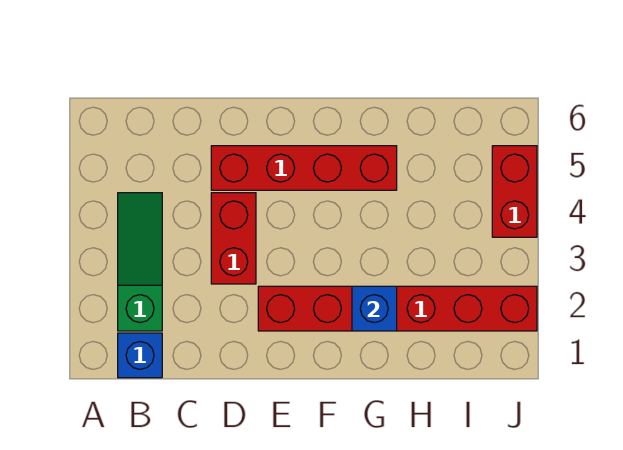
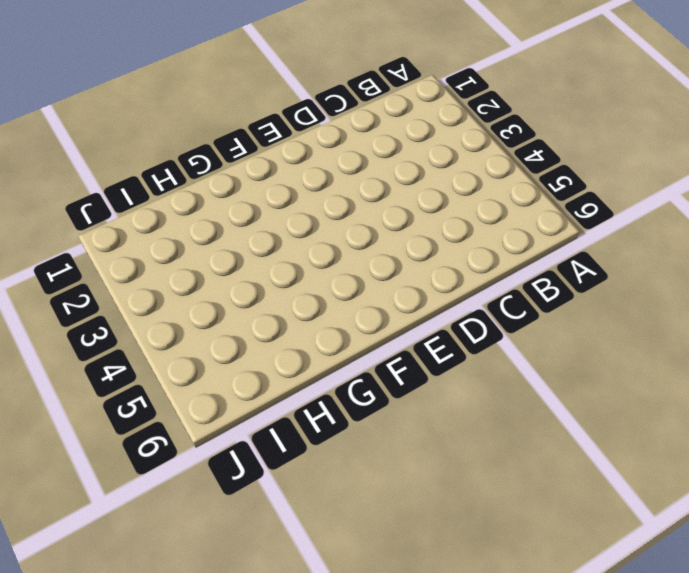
none -> blue brick B1 level 1
none -> green slope B2:B4 level 1 top 2

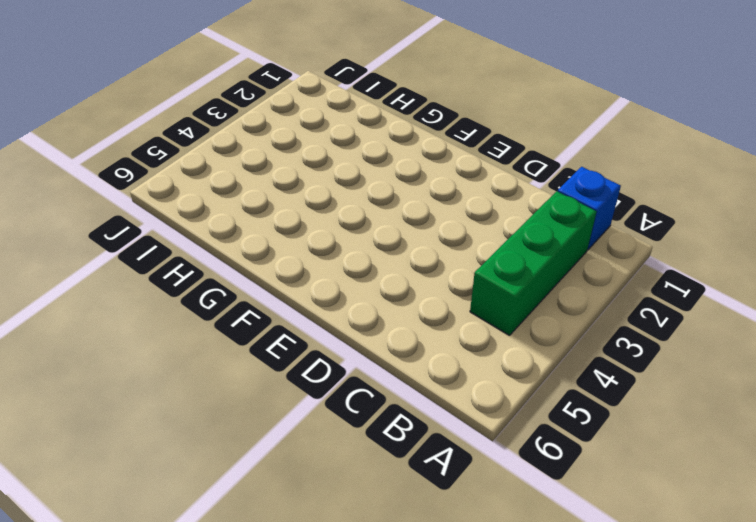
green brick B2:B4 level 1 -> green slope B2:B4 level 1 top 2
none -> red brick D3:D4 level 1
none -> red brick D5:G5 level 1

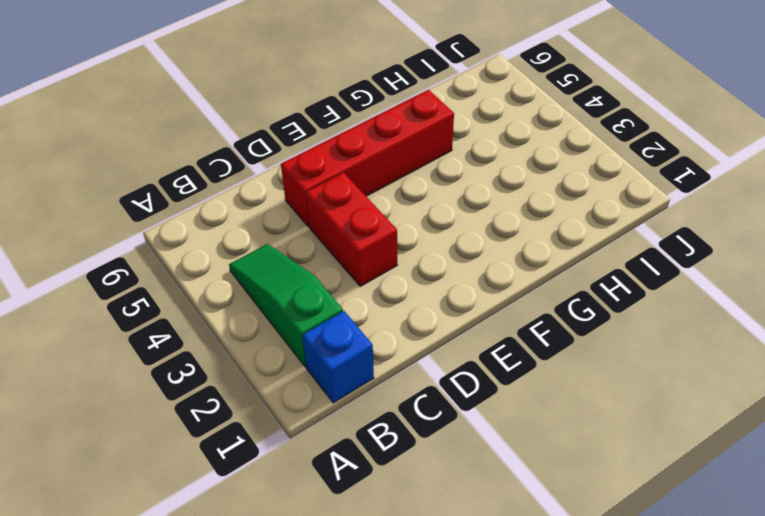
none -> red brick E2:J2 level 1
none -> red brick J4:J5 level 1

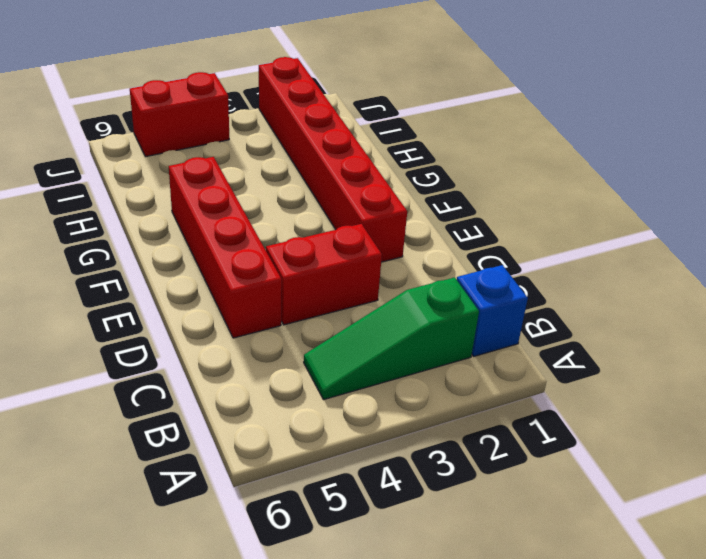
none -> blue brick G2 level 2

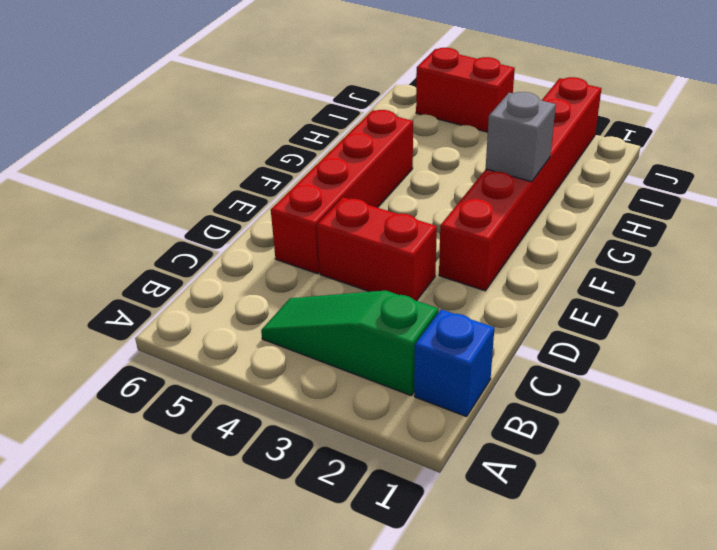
grey brick G2 level 2 -> blue brick G2 level 2

